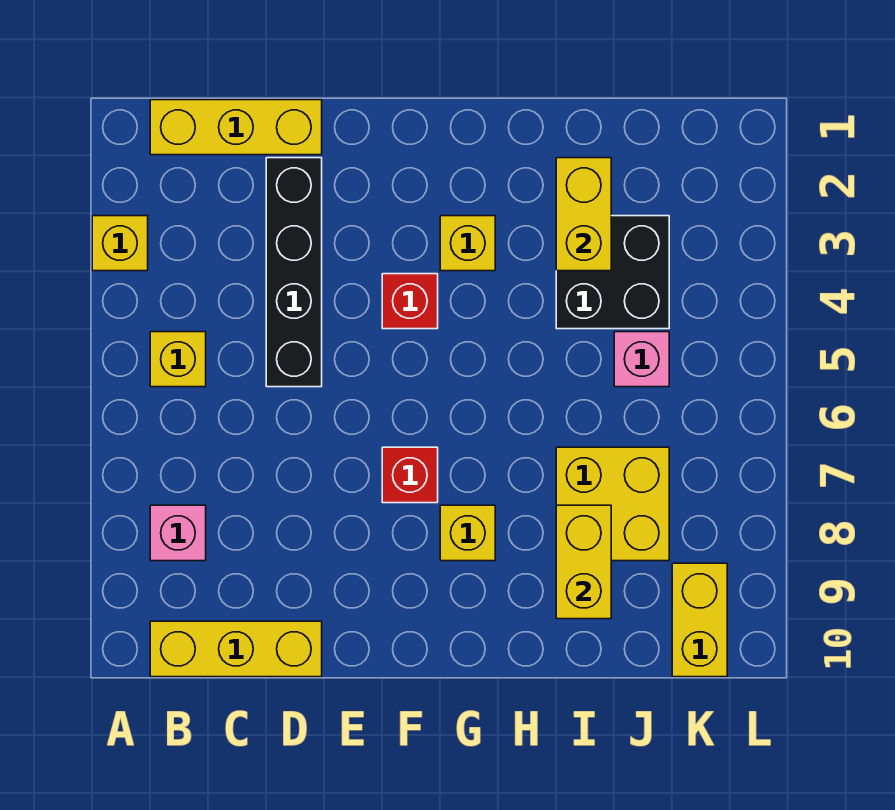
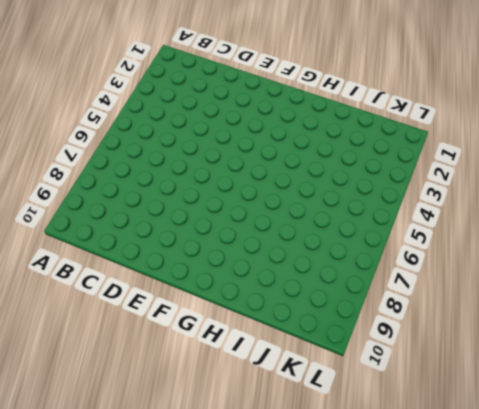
none -> yellow brick A3 level 1
none -> yellow brick B1:D1 level 1
none -> yellow brick B5 level 1

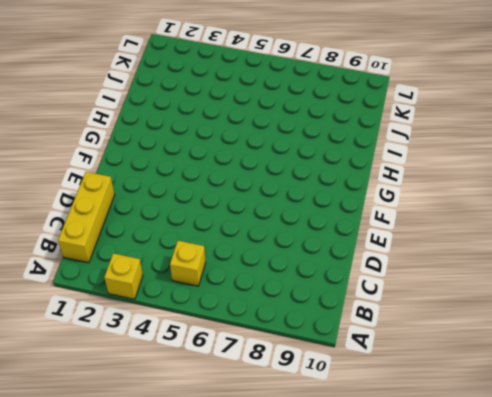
none -> pink brick B8 level 1
none -> yellow brick B10:D10 level 1
none -> black brick D2:D5 level 1

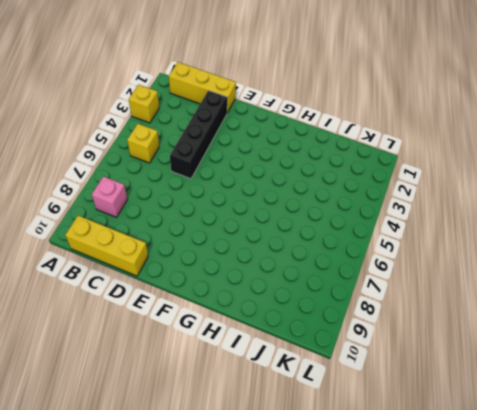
none -> red brick F4 level 1
none -> red brick F7 level 1
none -> yellow brick G3 level 1

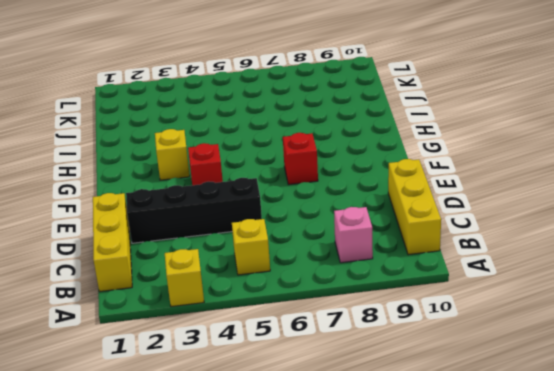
none -> yellow brick G8 level 1
none -> black brick I3:J4 level 1
none -> yellow brick I7:J8 level 1

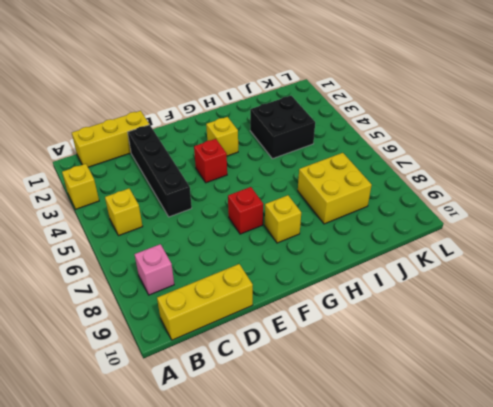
none -> pink brick J5 level 1
none -> yellow brick K9:K10 level 1
none -> yellow brick I2:I3 level 2

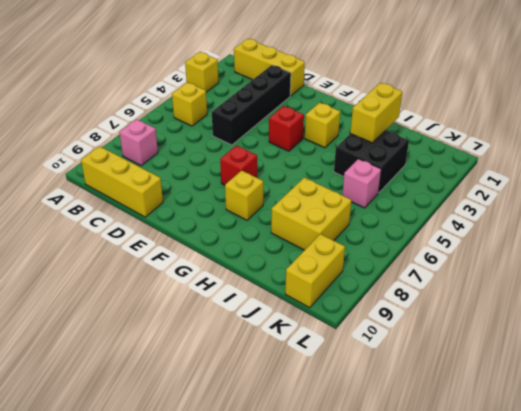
none -> yellow brick I8:I9 level 2

